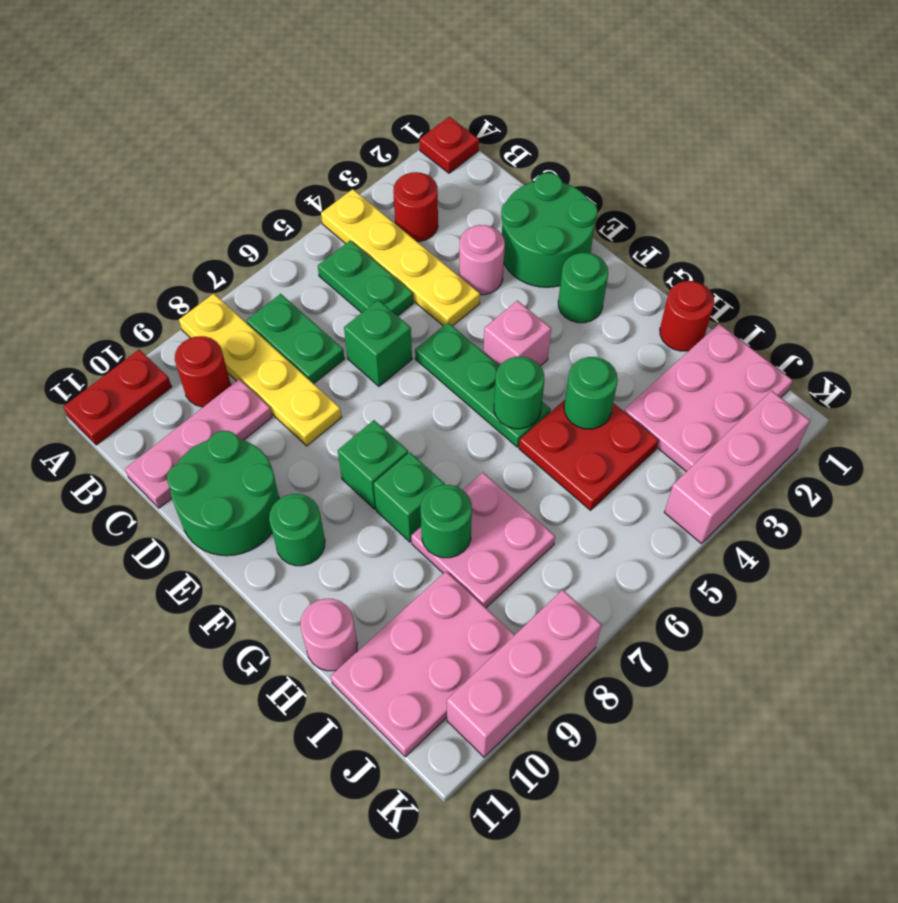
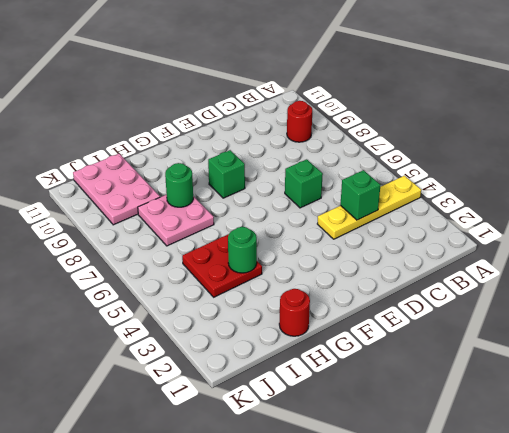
green brick C4 level 2 -> green brick G8 level 1
none -> red plate A1 level 1
none -> yellow plate A8:D8 level 1
none -> red plate A10:A11 level 1
none -> red round brick B3 level 1

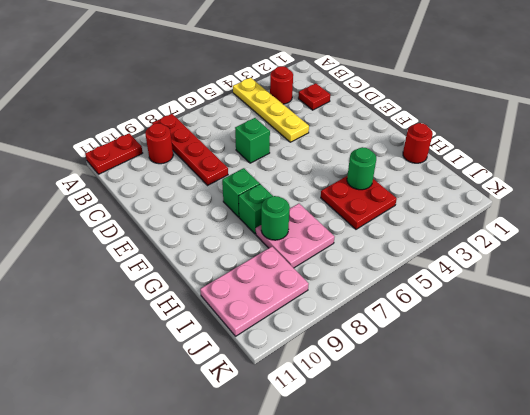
red plate A8:D8 level 1 -> yellow plate A8:D8 level 1
red plate C2 level 1 -> red plate A1 level 1
none -> green plate B5:C5 level 1
none -> green plate B7:C7 level 1
none -> pink plate C9:C11 level 1
none -> green round brick D1:E2 level 1

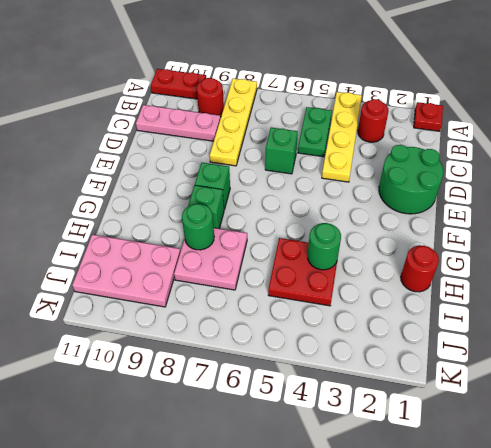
none -> green plate B7:C7 level 1
none -> pink round brick D3 level 1
none -> green round brick D10:E11 level 1
none -> green plate E5:G5 level 1

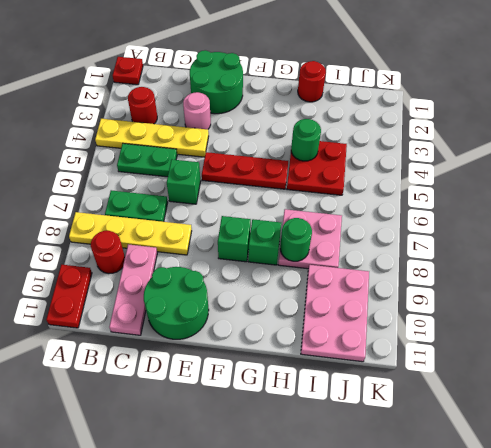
red plate E5:G5 level 1 -> green plate E5:G5 level 1
none -> green round brick F2 level 1
none -> pink brick F4 level 1
none -> green round brick F10 level 1
none -> pink round brick H11 level 1

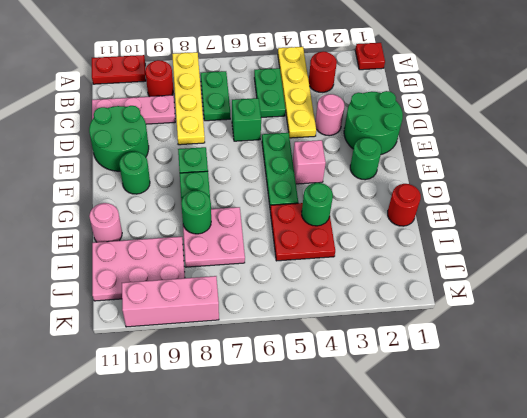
none -> pink plate I1:J3 level 1
none -> pink brick K2:K4 level 1
none -> green round brick G5 level 2

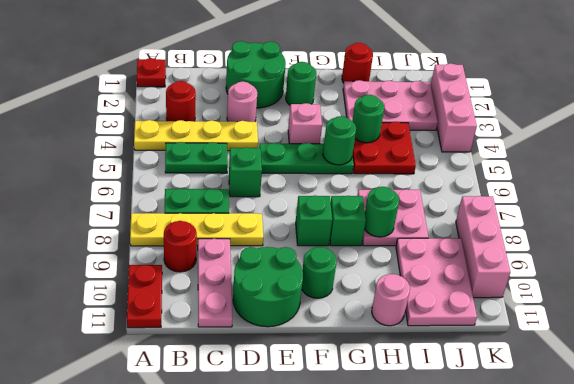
pink plate H2:J3 level 1 -> pink plate I1:J3 level 1

